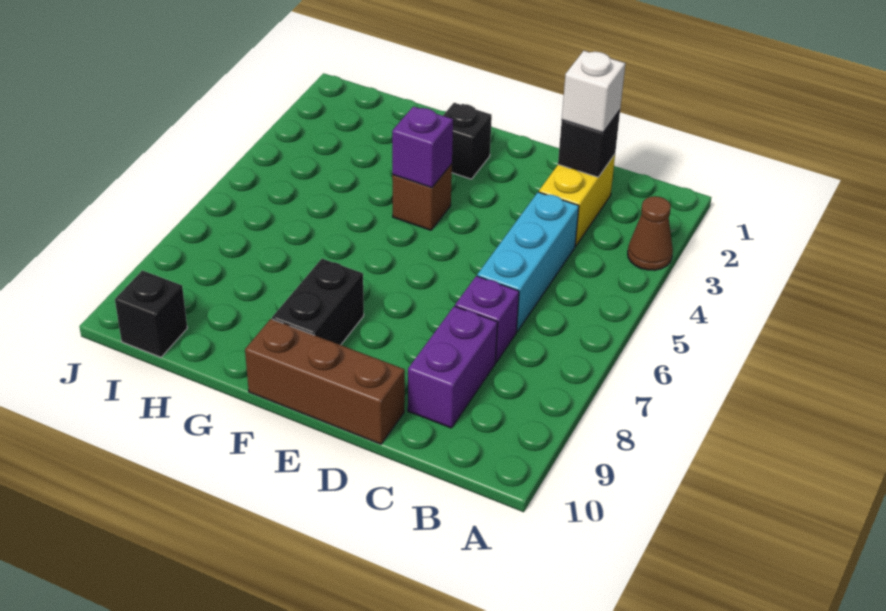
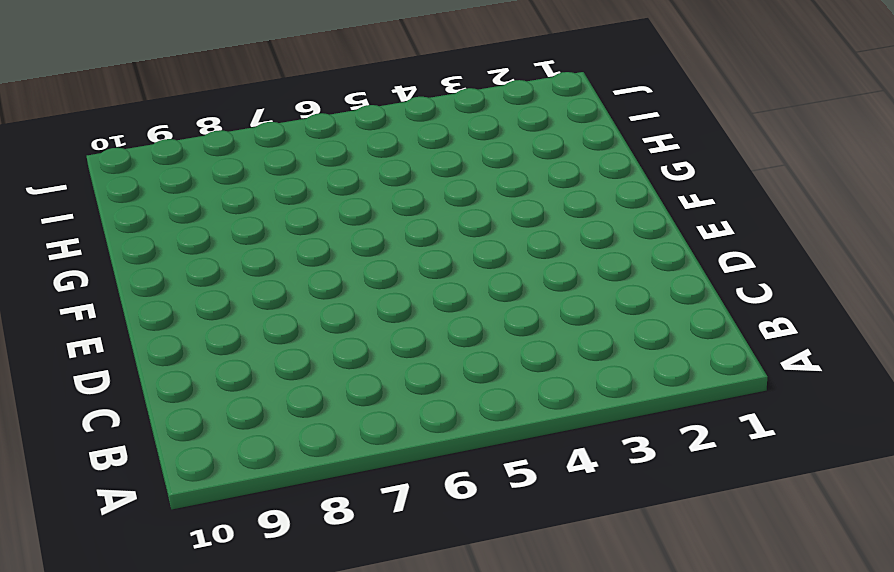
none -> brown cone A3 level 1
none -> yellow brick C2:C3 level 1
none -> cyan brick C4:C6 level 1

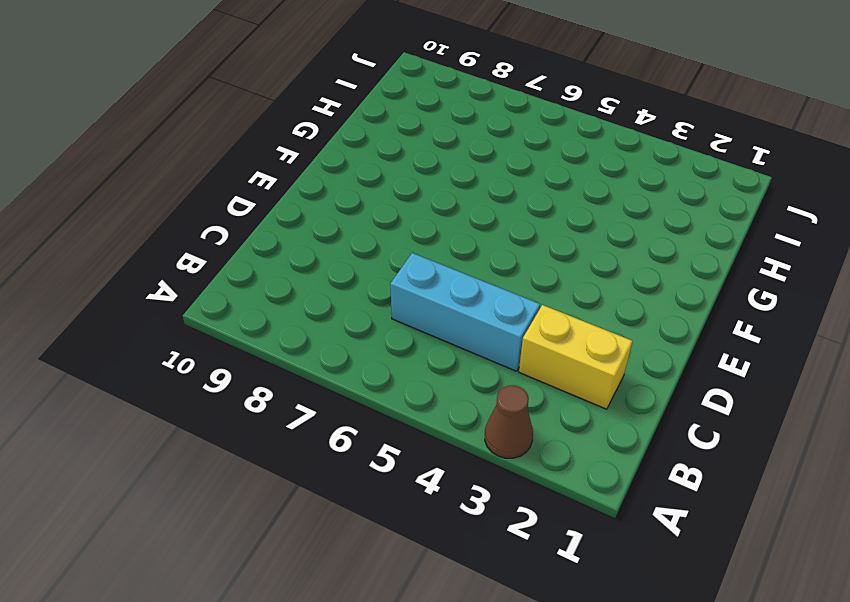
none -> purple brick C7 level 1
none -> purple brick C8:C9 level 1
none -> brown brick D10:F10 level 1

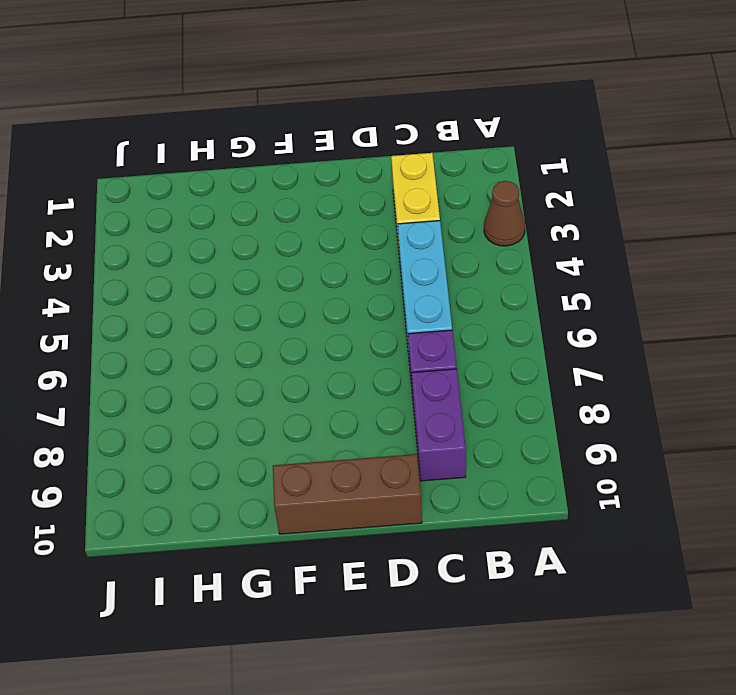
none -> black brick F2 level 1
none -> brown brick F4 level 1
none -> black brick F8:F9 level 1

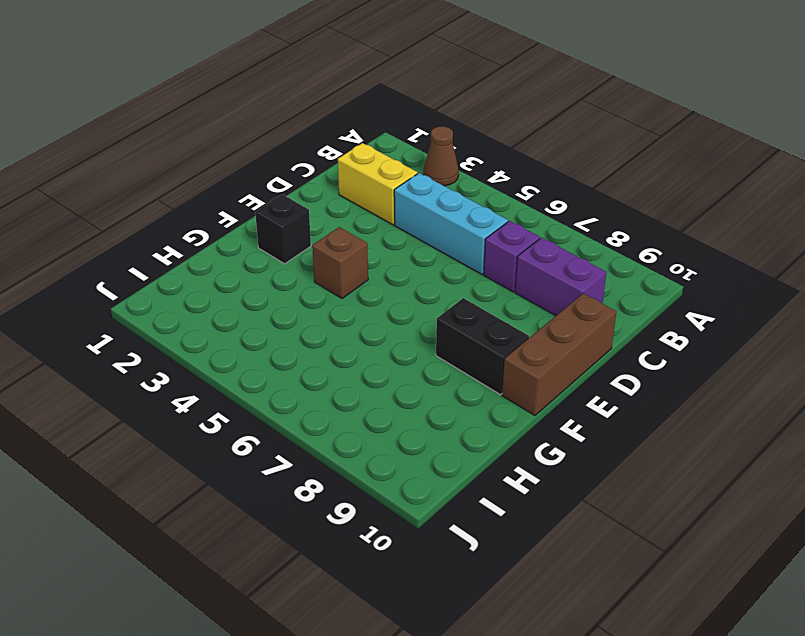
none -> black brick I10 level 1
none -> black brick C2 level 2
none -> purple brick F4 level 2

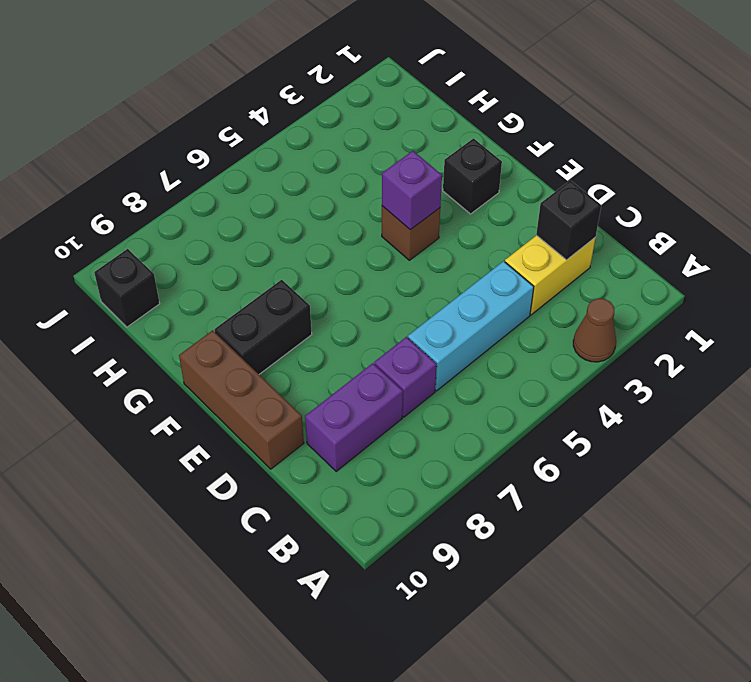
none -> white brick C2 level 3

